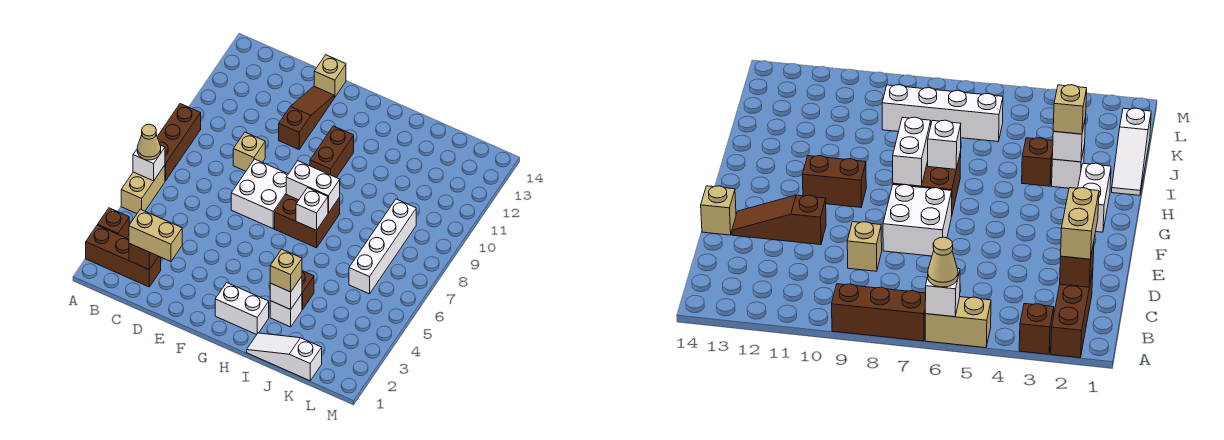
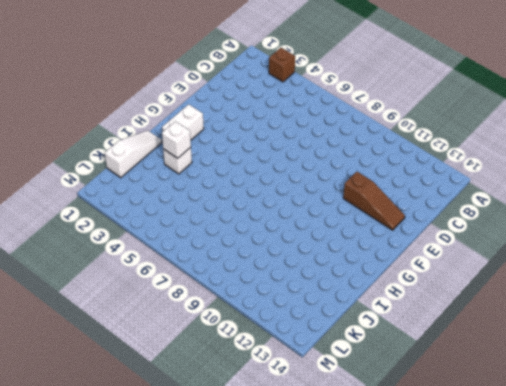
none -> brown brick A2:C2 level 1
none -> tan brick A5:A6 level 1
none -> brown brick A7:A9 level 1

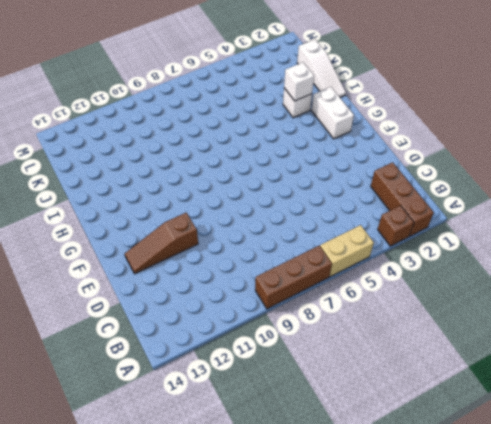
none -> tan brick D9 level 1
none -> white brick E7:F8 level 1
none -> tan brick E14 level 1

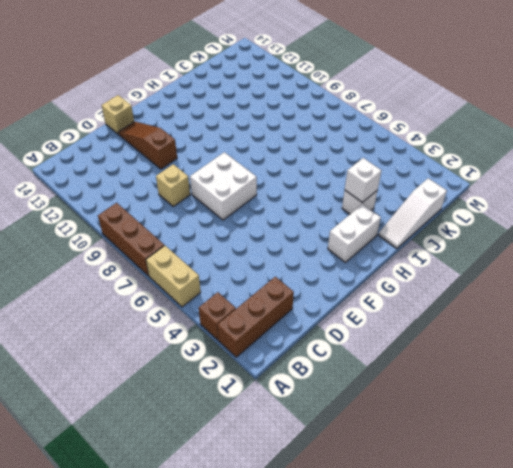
none -> brown brick G7:H8 level 1
none -> brown brick G10:G11 level 1
none -> brown brick I4 level 1

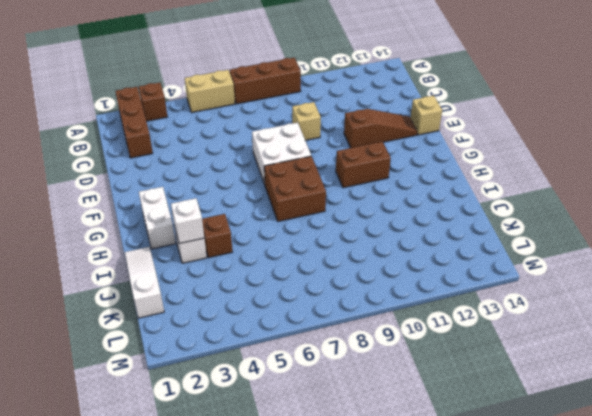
none -> white brick K6:K9 level 1
none -> white brick A6 level 2
none -> brown brick C2 level 2

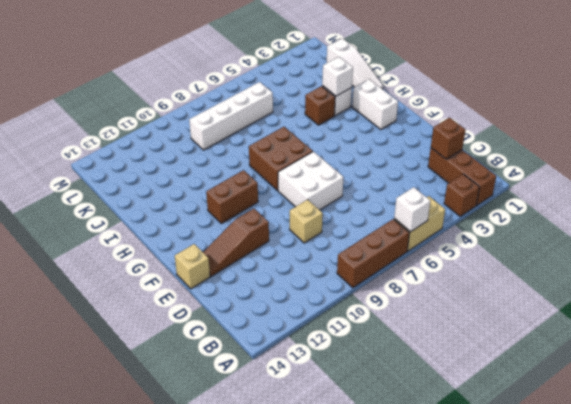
none -> white brick G8:H8 level 2
none -> white brick H7 level 2
none -> tan cone A6 level 3

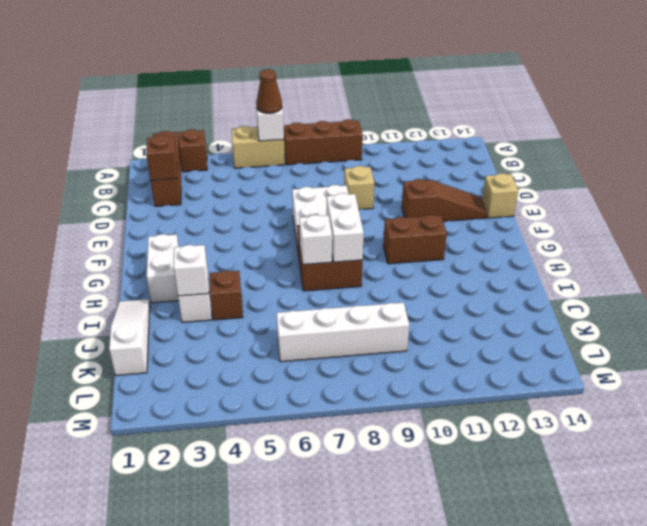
brown cone A6 level 3 -> tan cone A6 level 3
none -> tan brick C2:D2 level 3
none -> tan brick I3 level 3

